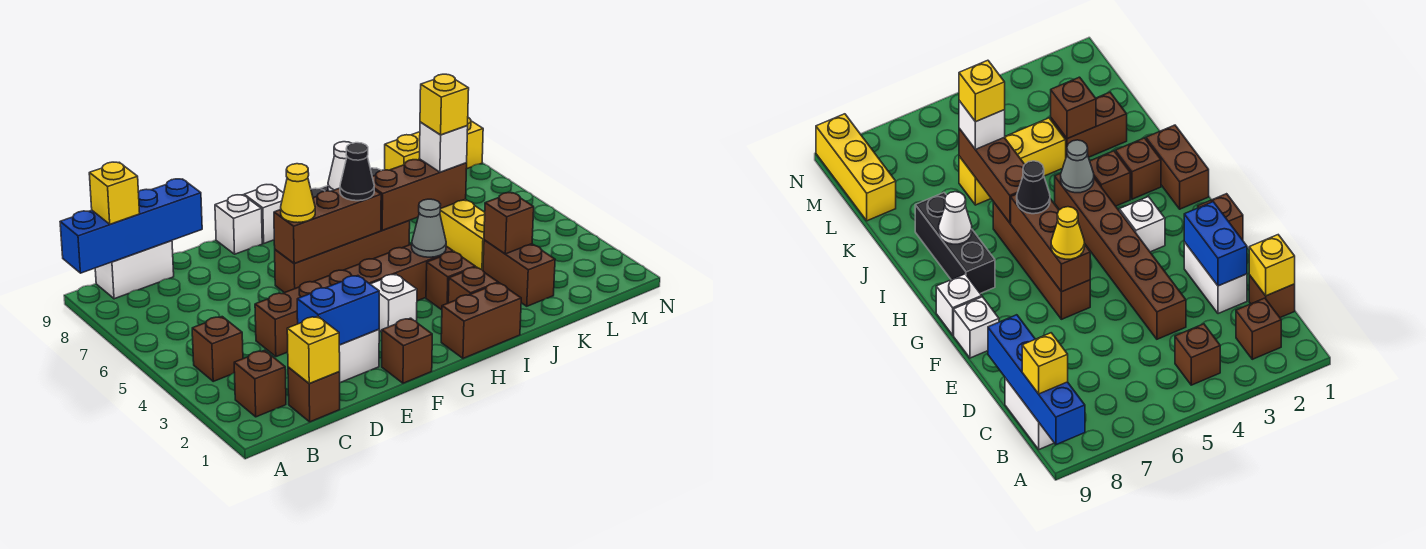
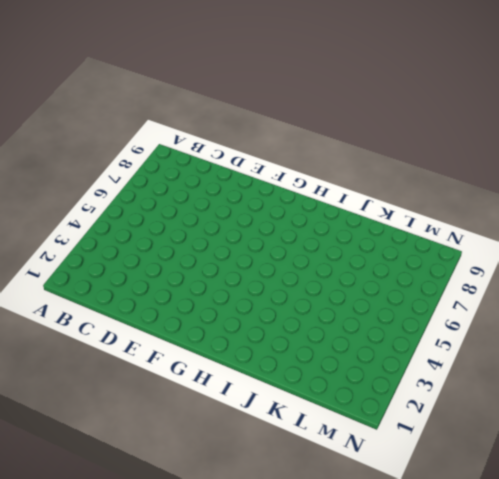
none -> brown brick B2 level 1
none -> brown brick B4 level 1
none -> white brick B9:C9 level 1
none -> brown brick C1 level 1

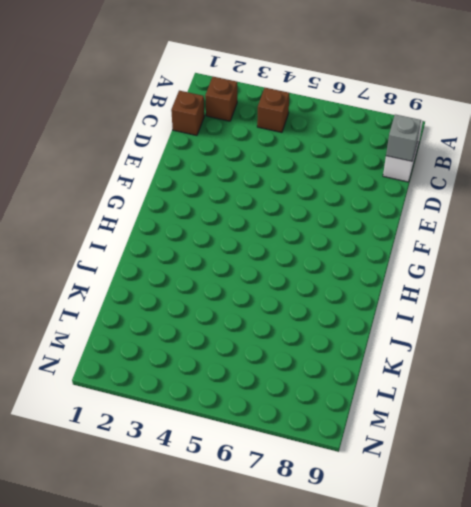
grey brick C9 level 2 -> blue brick A9:D9 level 2
none -> white brick D2:E2 level 1
none -> brown brick D4:I4 level 1
none -> brown brick F1 level 1
none -> brown brick F6:I6 level 1

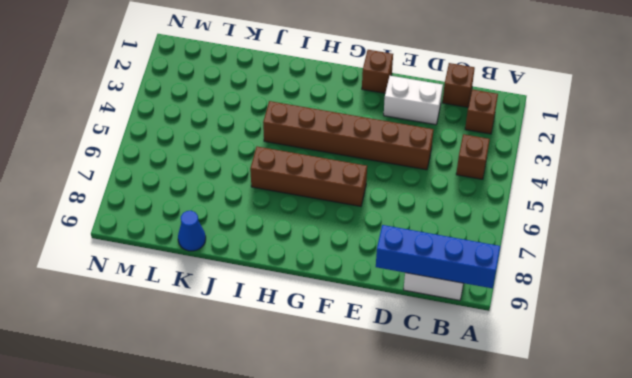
blue cone K9 level 1 -> none
none -> white brick F9 level 1
none -> white brick G3 level 1
none -> white brick G9 level 1
none -> brown brick H1:I1 level 1

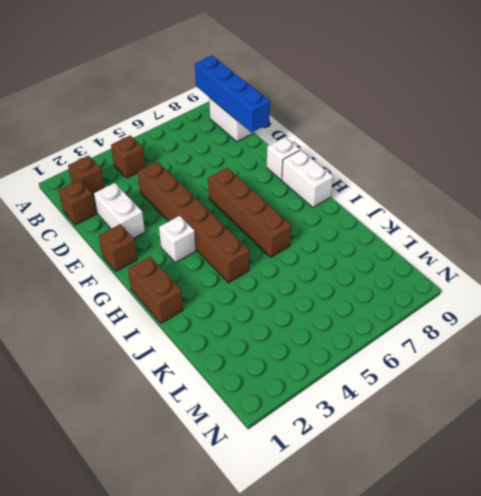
white brick G9:H9 level 1 -> white brick G9 level 1
none -> black brick H8:J8 level 1
none -> brown brick I2 level 1
none -> brown brick I3 level 1
none -> brown brick K2:K3 level 1

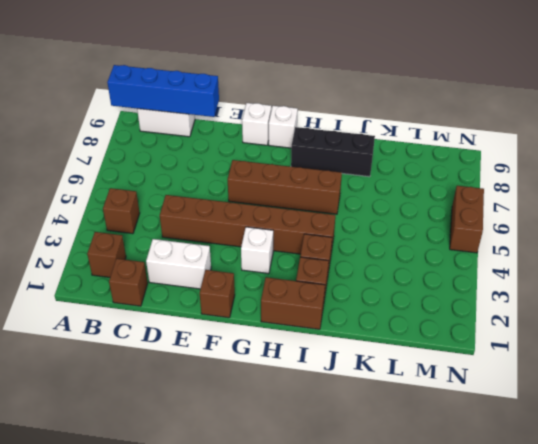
brown brick N5:N6 level 1 -> brown brick K2:K3 level 1
none -> yellow brick K4:K6 level 1
none -> yellow brick L9:N9 level 1
none -> yellow brick C1 level 2
none -> blue brick D2:E2 level 2

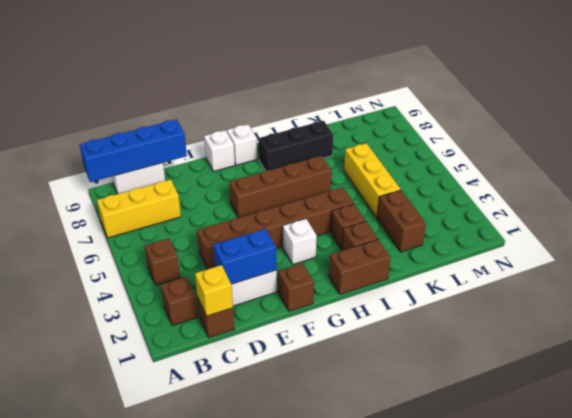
yellow brick A7:C7 level 1 -> yellow brick L9:N9 level 1
none -> brown brick F6:H6 level 2
none -> grey cone I4 level 2
none -> brown brick I6:K6 level 2
none -> white cone I8 level 2

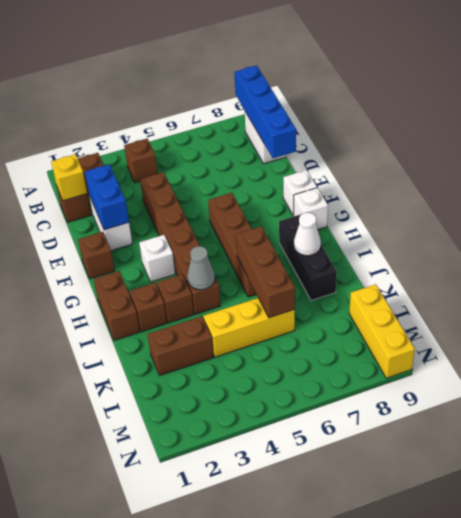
none -> brown brick F6:H6 level 2
none -> brown brick K3 level 2
none -> yellow brick B9 level 3
none -> yellow cone F6 level 3

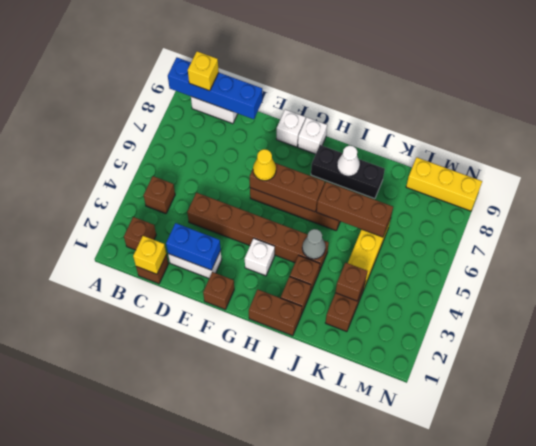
none -> black cone H6 level 3
none -> white brick K6 level 3
none -> yellow brick K6 level 4

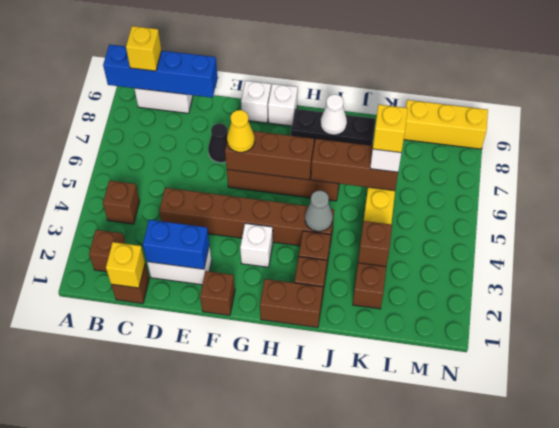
black cone E7 level 1 -> black cone H6 level 3

